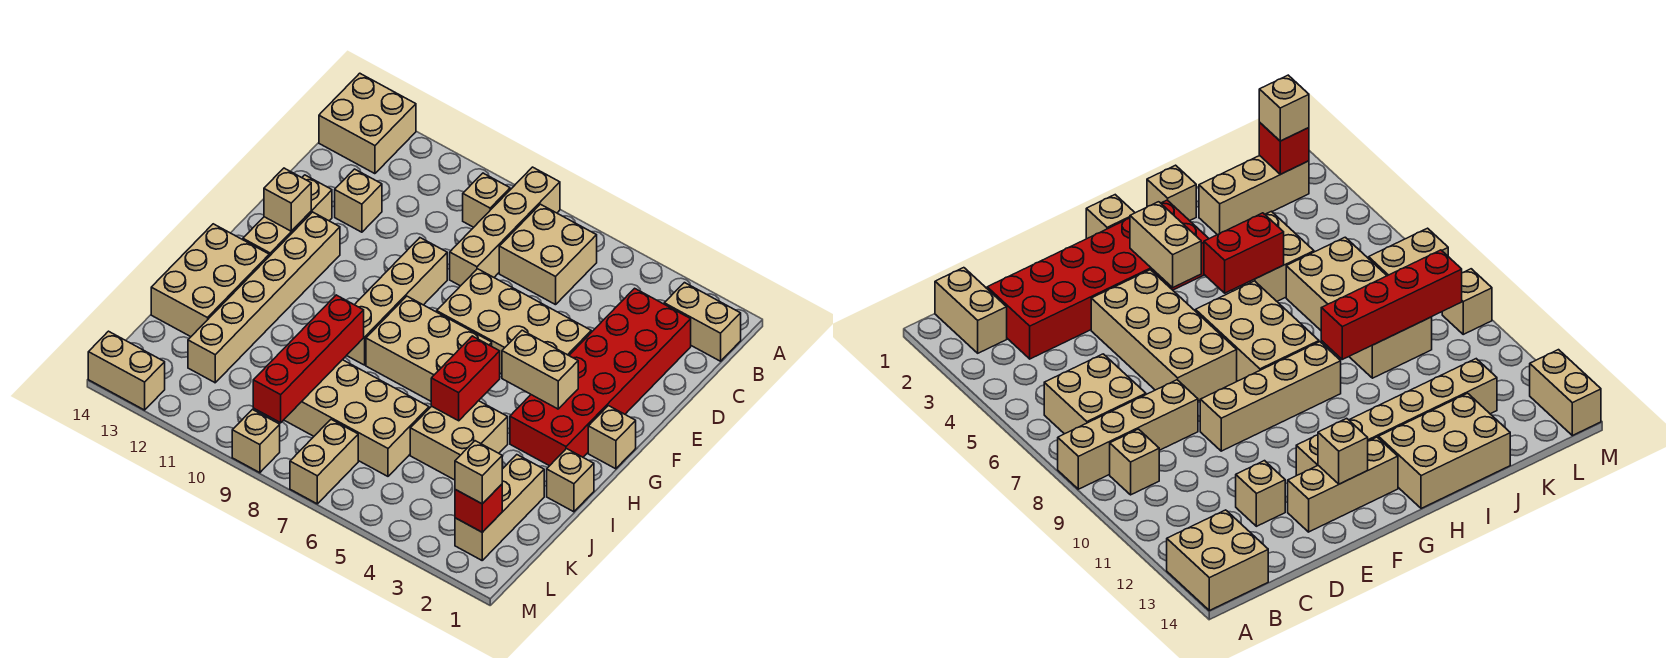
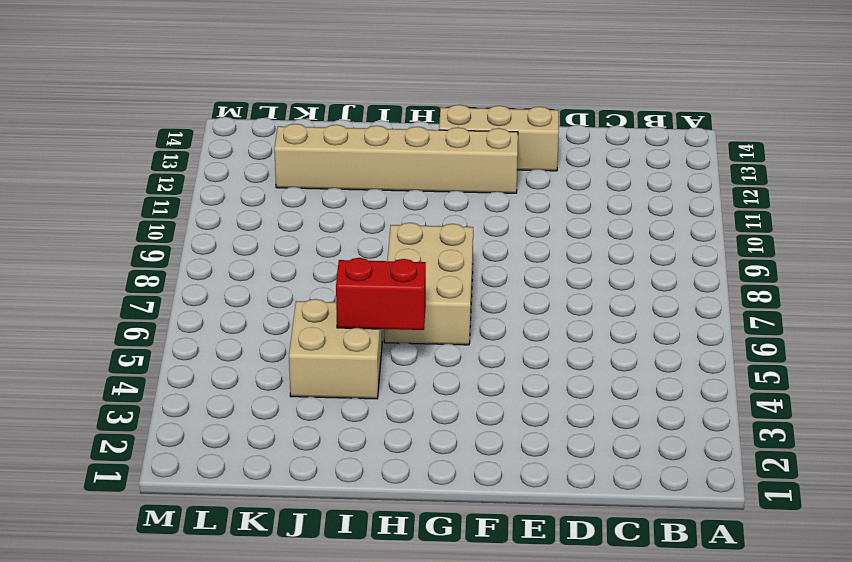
none -> tan brick A8:D8 level 1
none -> tan brick A13:B14 level 1
none -> tan brick B1:B2 level 1

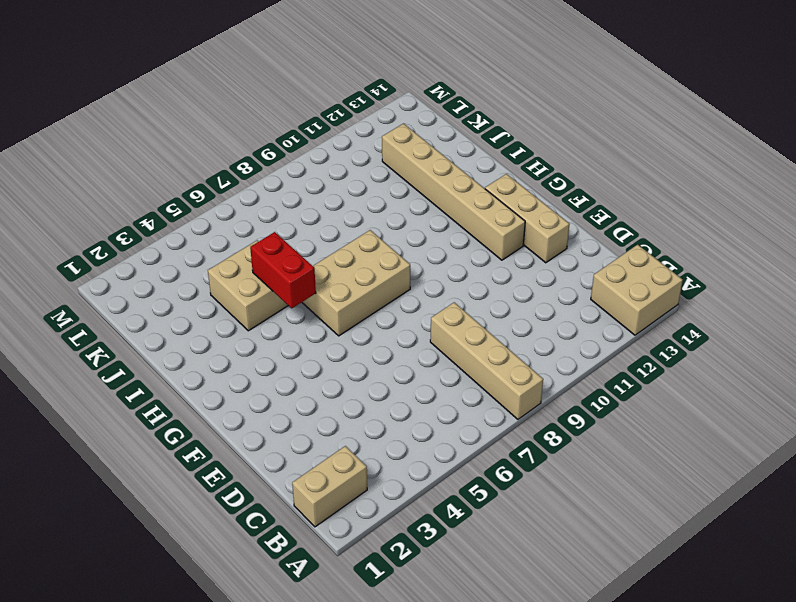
none -> tan brick B6:C7 level 1
none -> tan brick B9 level 1
none -> red brick C2:H3 level 1

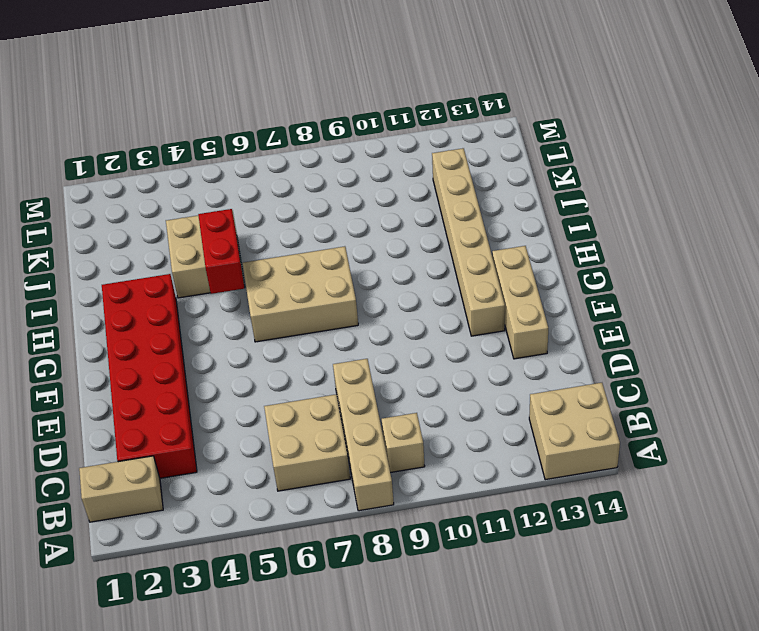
none -> tan brick D12 level 1
none -> tan brick E4:F7 level 1
none -> tan brick E9:H9 level 1

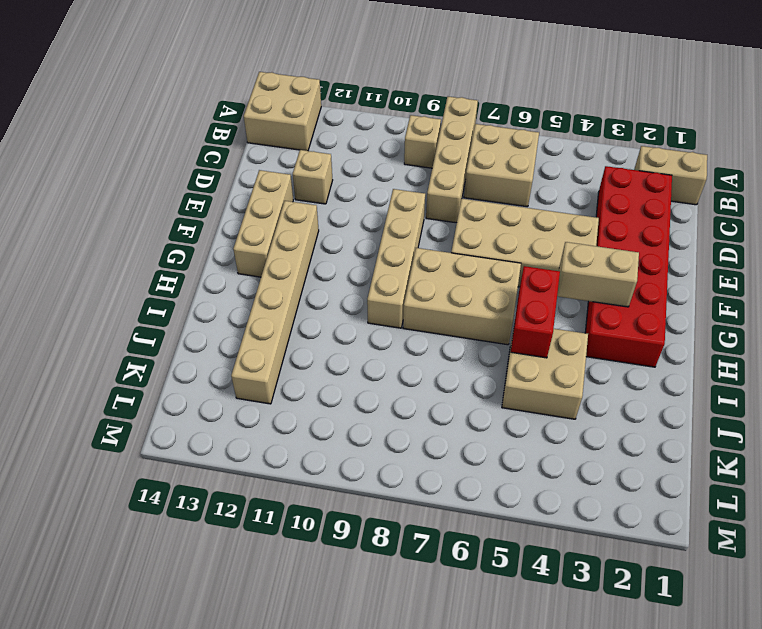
none -> tan brick G1 level 1
none -> tan brick H13:J14 level 1
none -> tan brick I1 level 1

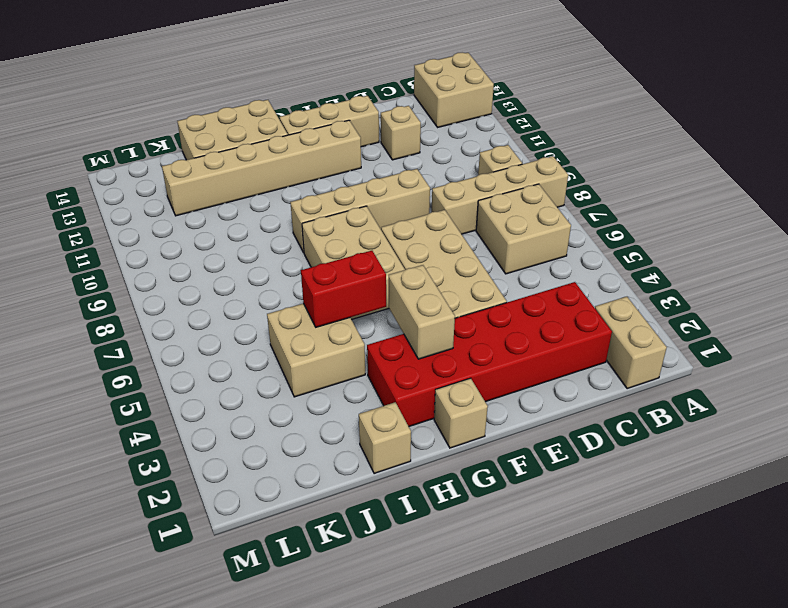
none -> tan brick J2:L2 level 1
none -> tan brick J6:K9 level 1
none -> tan brick L7:M7 level 1

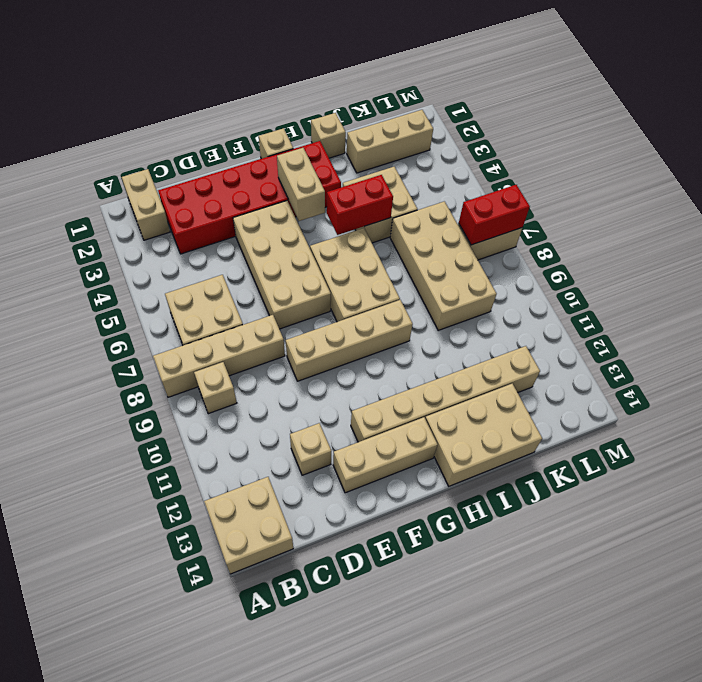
red brick L7:M7 level 2 -> none
none -> tan brick M9 level 1
none -> tan brick M13:M14 level 1
none -> tan brick F13 level 2

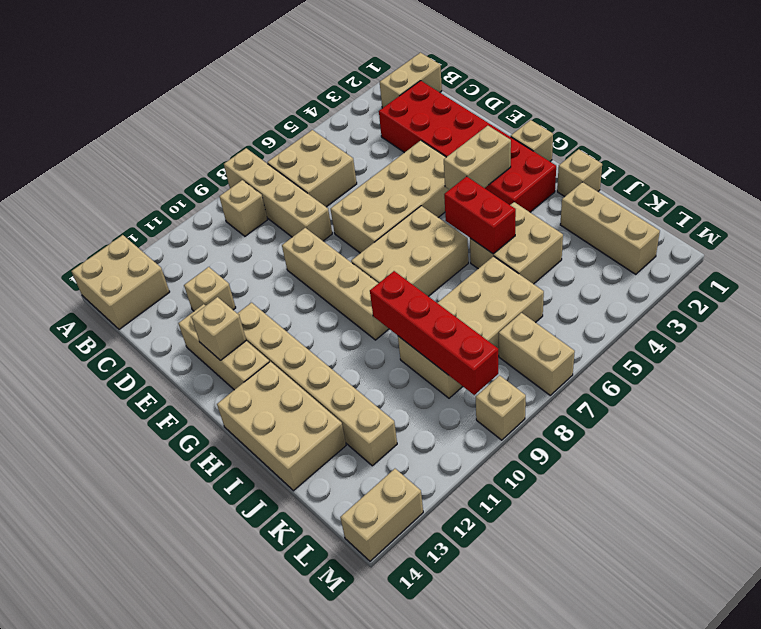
none -> red brick L2 level 2
none -> tan brick L2 level 3

